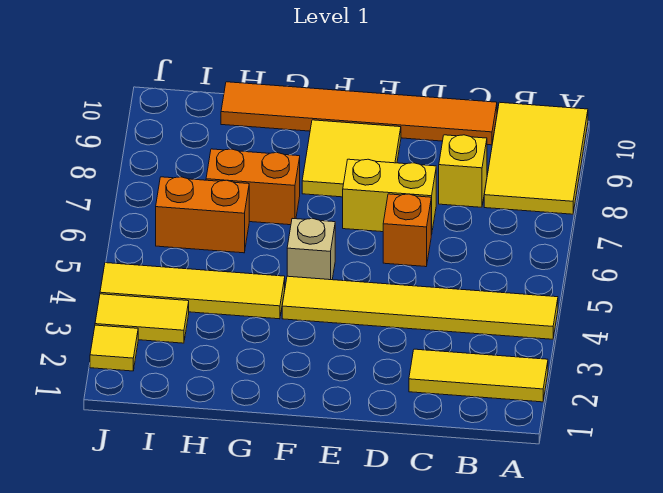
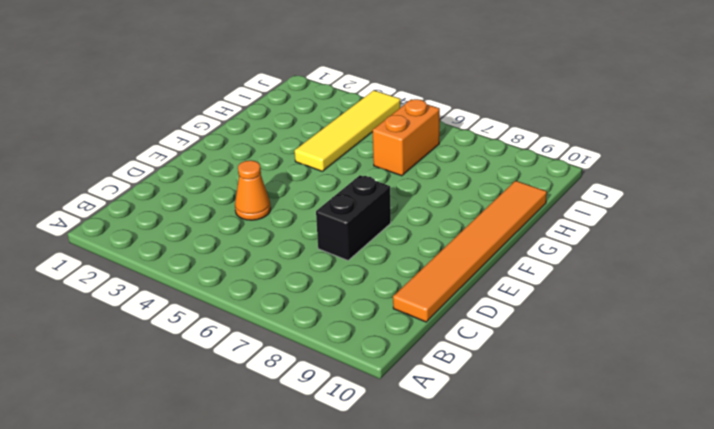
orange cone D4 level 1 -> yellow tile A4:F4 level 1
black brick D7:E7 level 1 -> yellow brick D7:E7 level 1
none -> yellow tile A2:C2 level 1
none -> yellow tile A8:B10 level 1
none -> yellow brick C8 level 1

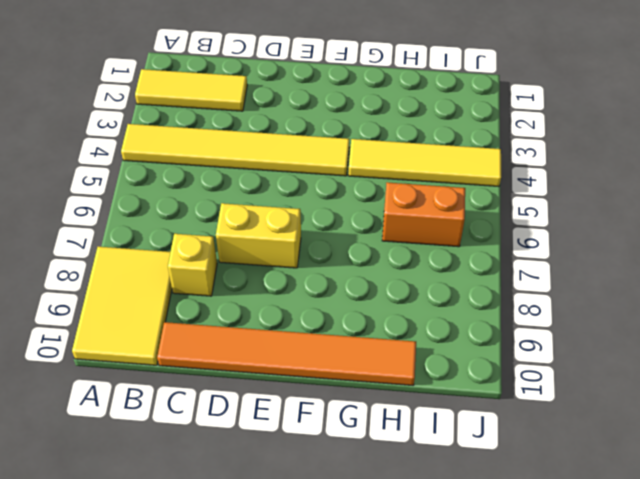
none -> orange brick D6 level 1
none -> yellow tile E8:F9 level 1
none -> tan brick F5 level 1

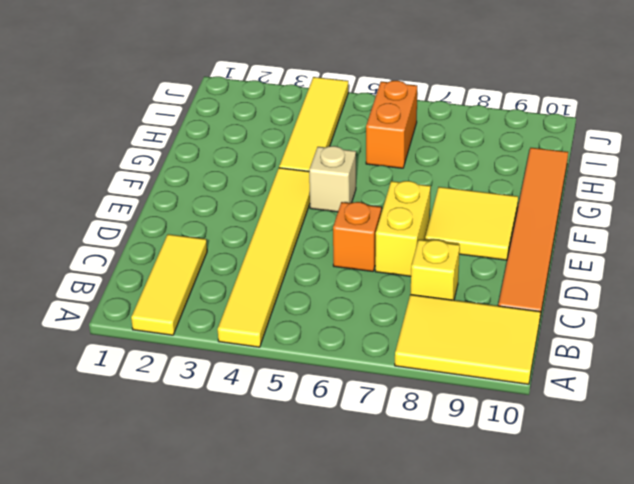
none -> orange brick G7:H7 level 1
none -> yellow tile I3:J3 level 1
none -> yellow tile J2 level 1

